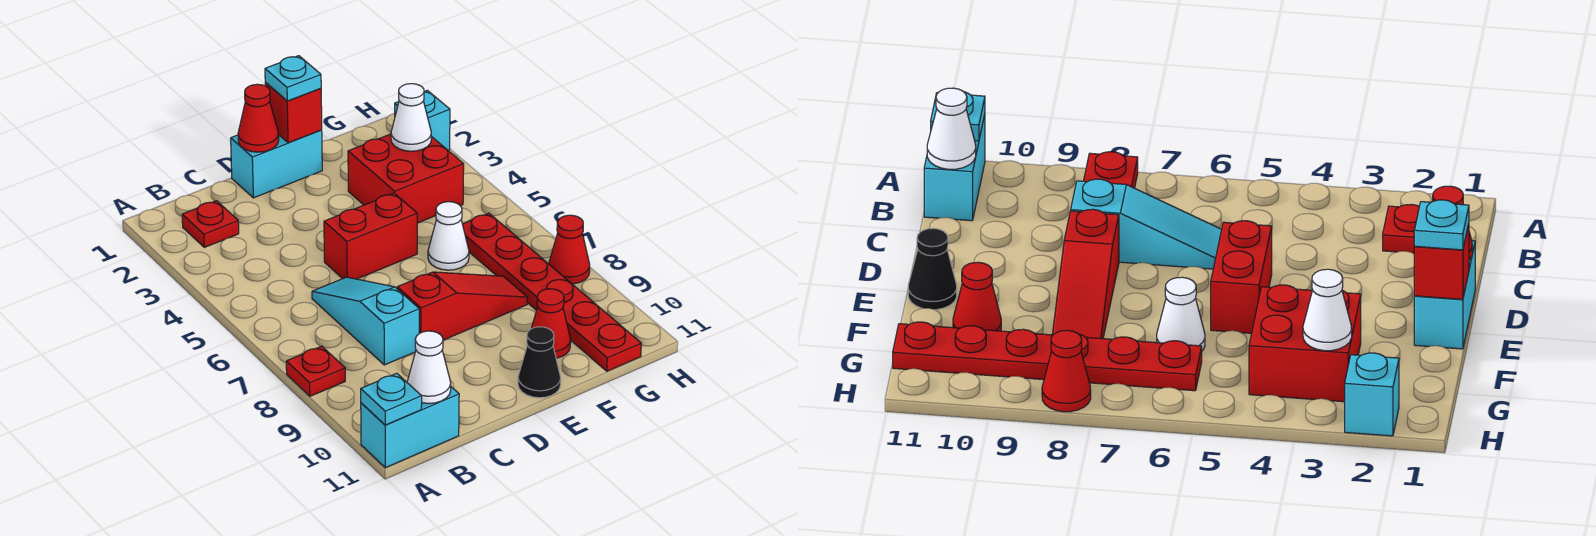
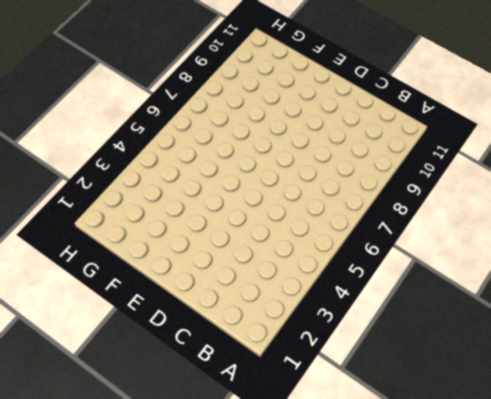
none -> red plate A8 level 1
none -> cyan brick A11:B11 level 1
none -> red plate B2 level 1

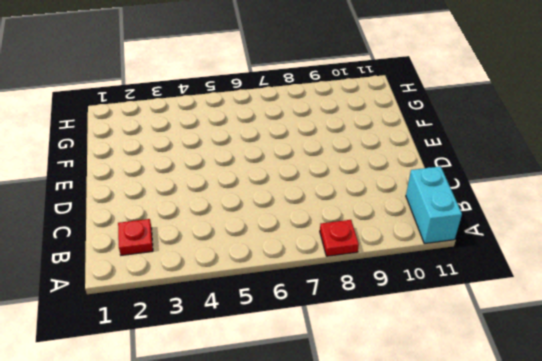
none -> cyan slope C6:C8 level 1 top 8
none -> cyan brick D1:E1 level 1
none -> red brick D5:E5 level 1

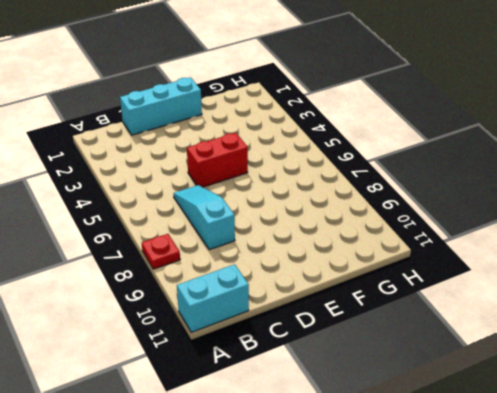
cyan brick C1:E1 level 1 -> cyan brick D1:E1 level 1
none -> red plate B2 level 1
none -> red slope D8:F8 level 1 top D
none -> black cone E11 level 1

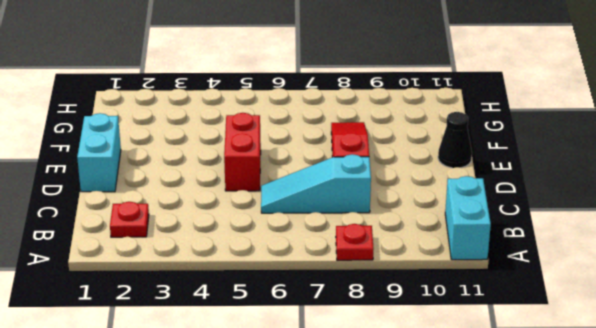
none -> red brick F3:G4 level 1
none -> white cone F6 level 1
none -> red cone F10 level 1

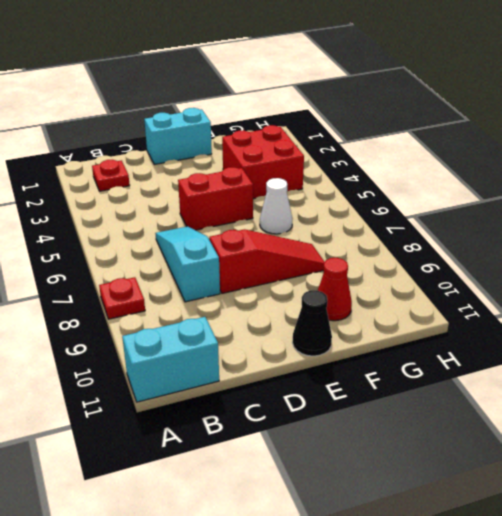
none -> red plate G6:G11 level 1
none -> cyan brick H2 level 1
none -> red cone H8 level 1

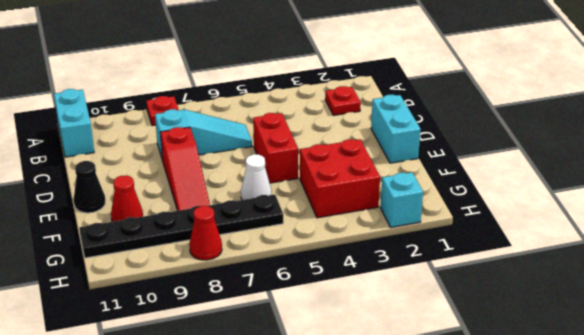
black plate G6:G11 level 1 -> red plate G6:G11 level 1
none -> cyan plate A11 level 2
none -> white cone B11 level 2
none -> red cone D1 level 2

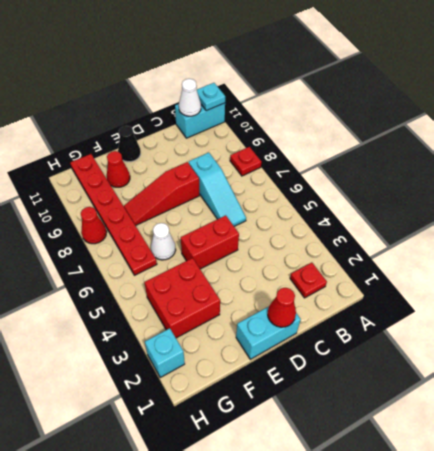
none -> red brick E1 level 2
none -> white cone G3 level 2
none -> cyan plate E1 level 3

